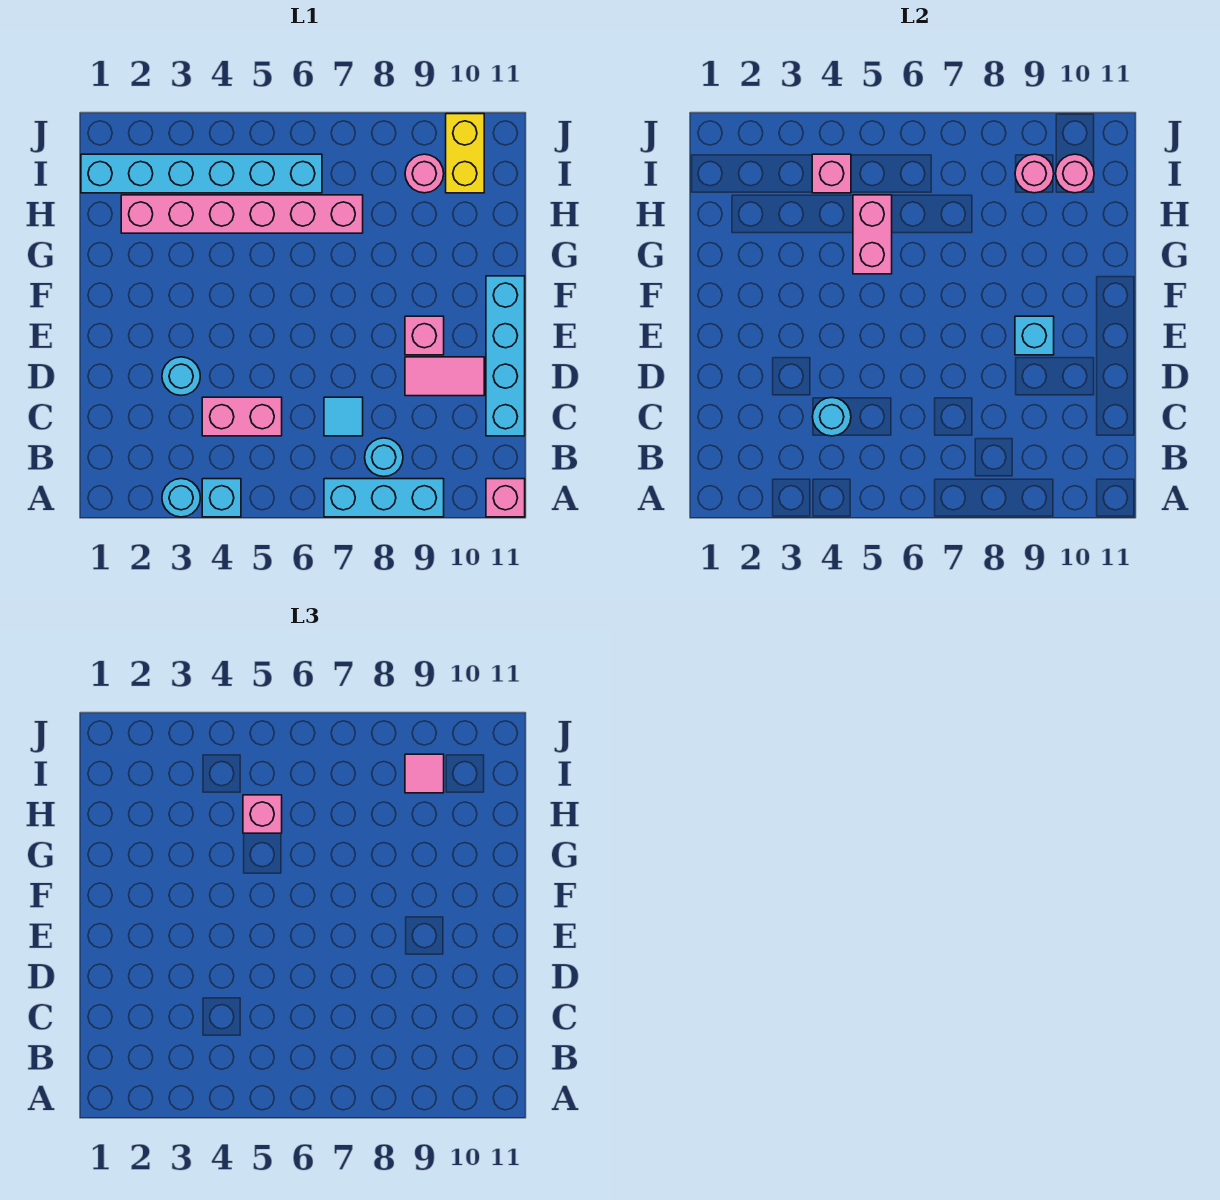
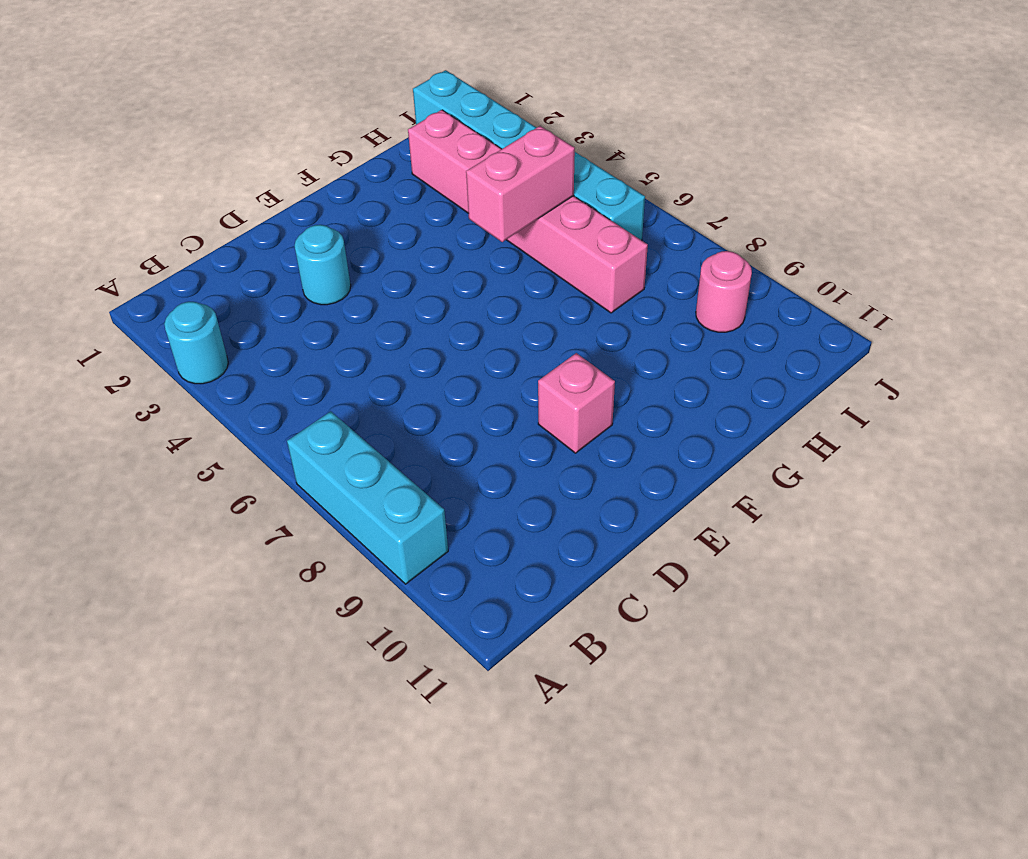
none -> cyan brick A4 level 1
none -> pink brick A11 level 1
none -> cyan round brick B8 level 1

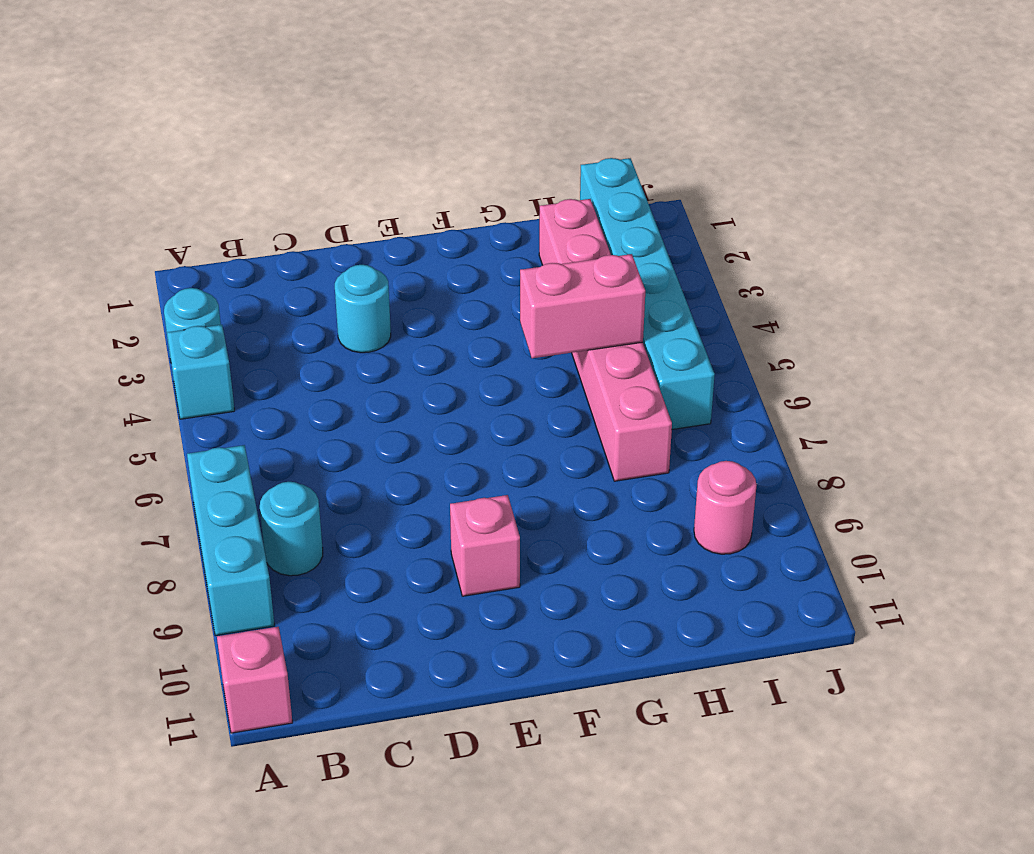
none -> pink brick C4:C5 level 1
none -> cyan tile C7 level 1
none -> cyan brick C11:F11 level 1

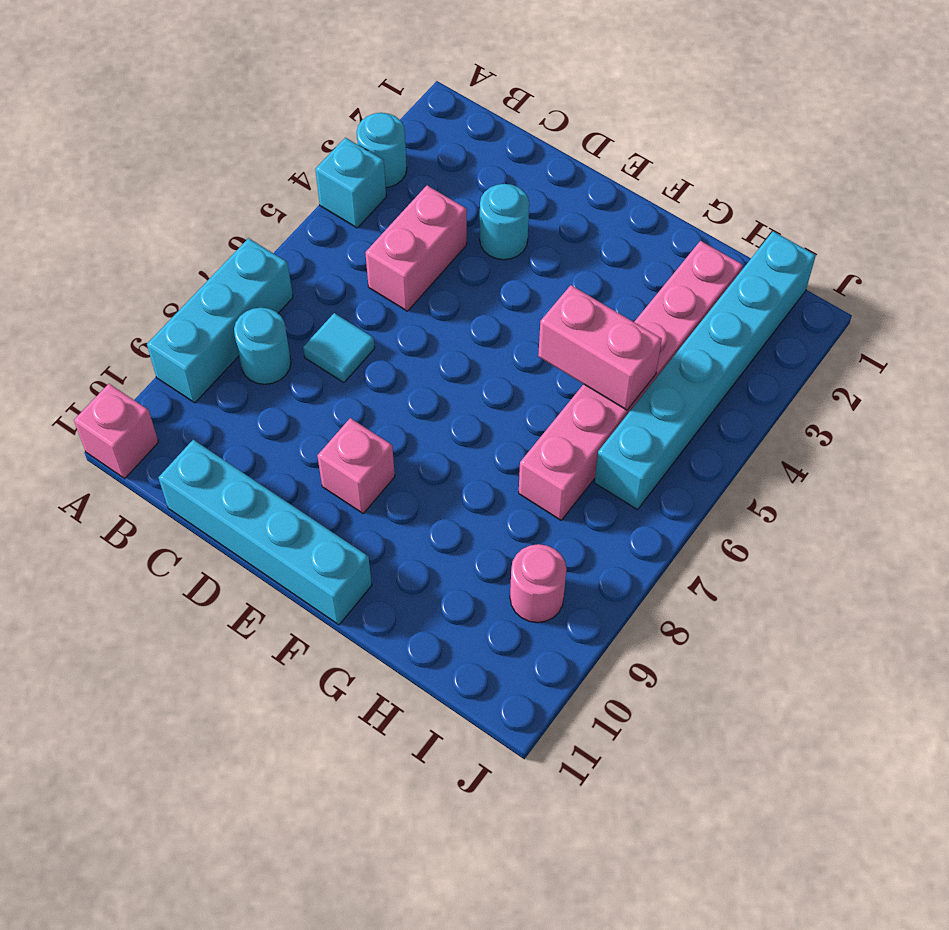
none -> pink tile D9:D10 level 1
none -> yellow brick I10:J10 level 1
none -> cyan round brick C4 level 2

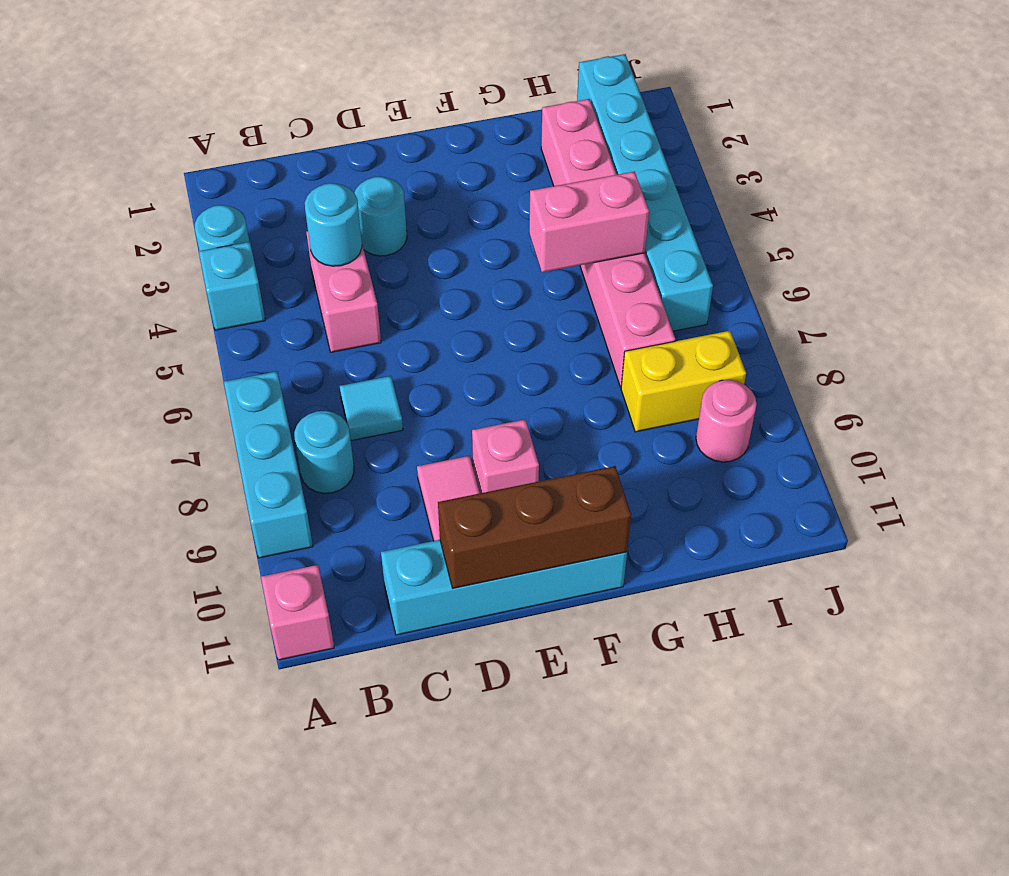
brown brick D11:F11 level 2 -> none
yellow brick H8:I8 level 1 -> yellow brick I10:J10 level 1
none -> cyan brick E9 level 2
none -> pink brick I4 level 2
none -> pink round brick I9 level 2

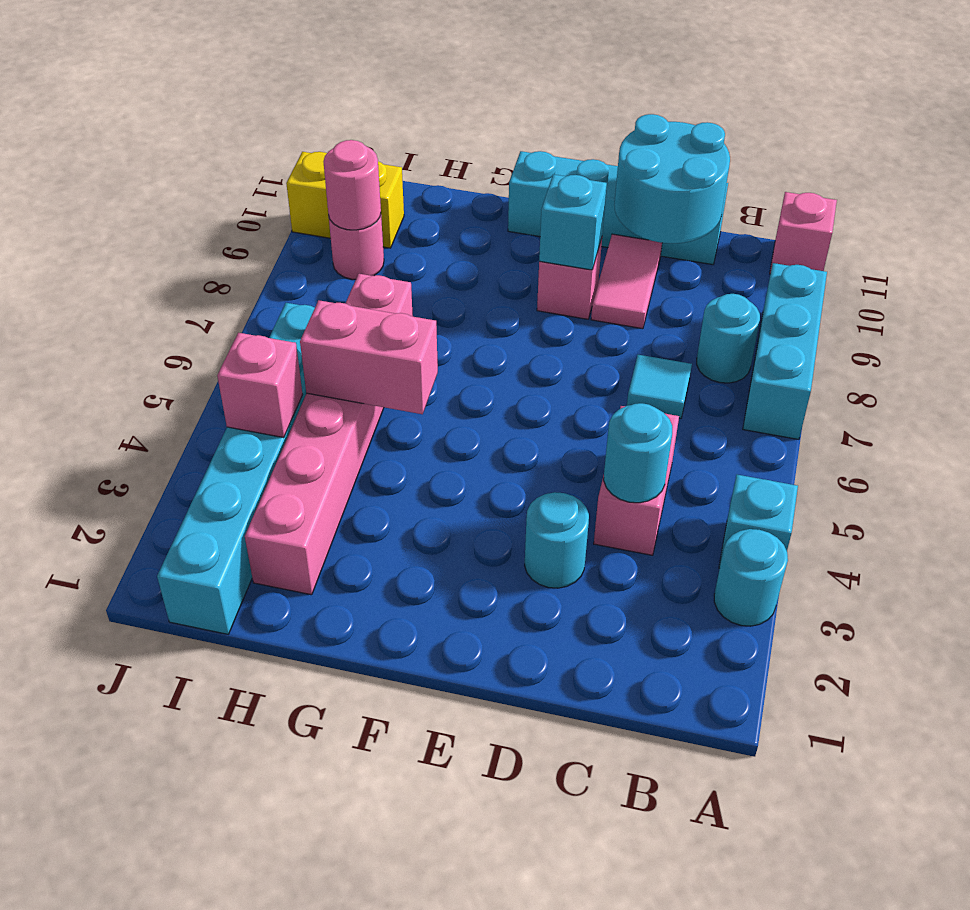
cyan round brick C10:D11 level 2 -> none
none -> pink round brick I10 level 2
none -> pink brick H5 level 3
none -> pink tile I9 level 3

